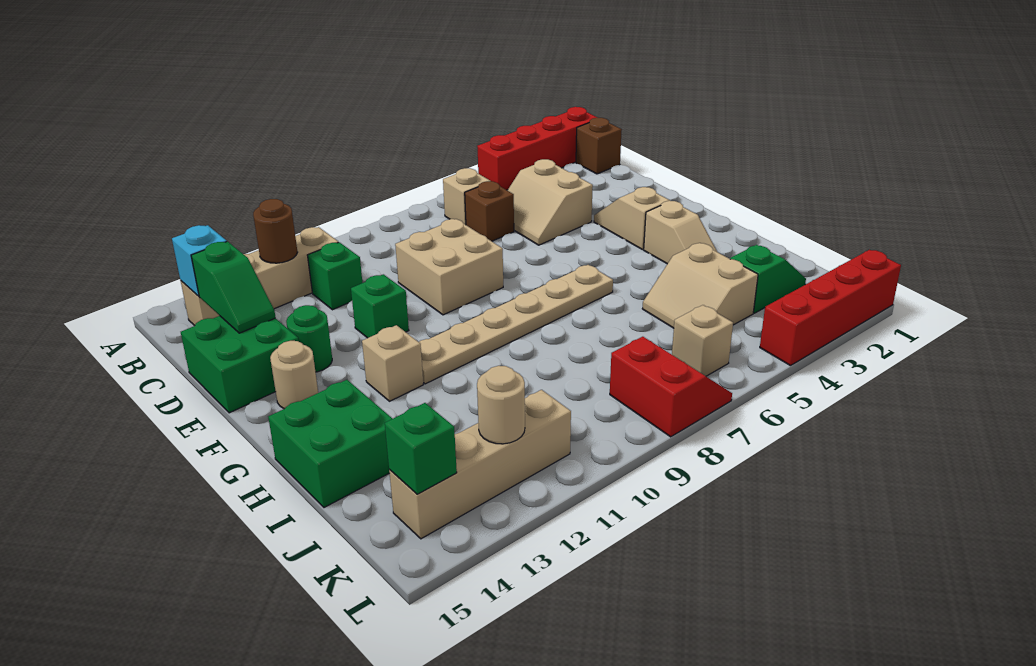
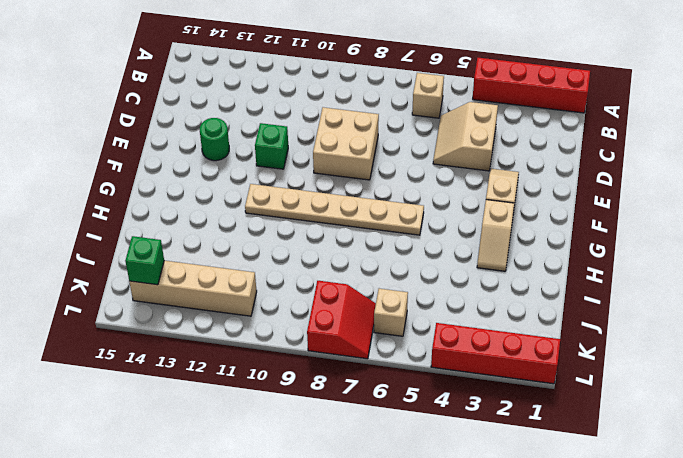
none -> brown brick B1 level 1
none -> tan brick B11:B14 level 1
none -> brown brick C6 level 1

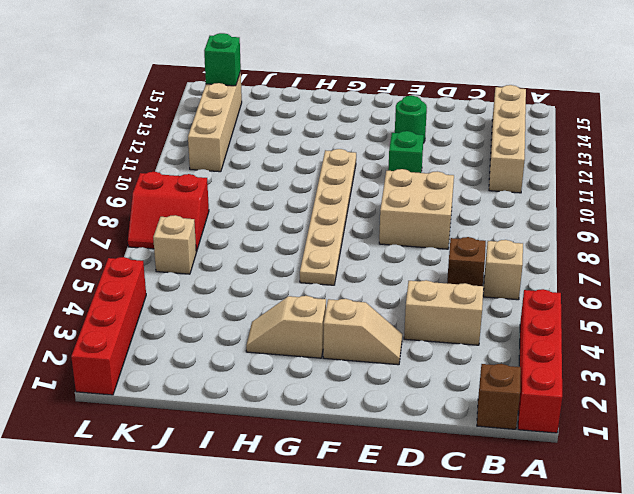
none -> green brick C11 level 1
none -> green brick D14:E15 level 1
none -> tan round brick F14 level 1

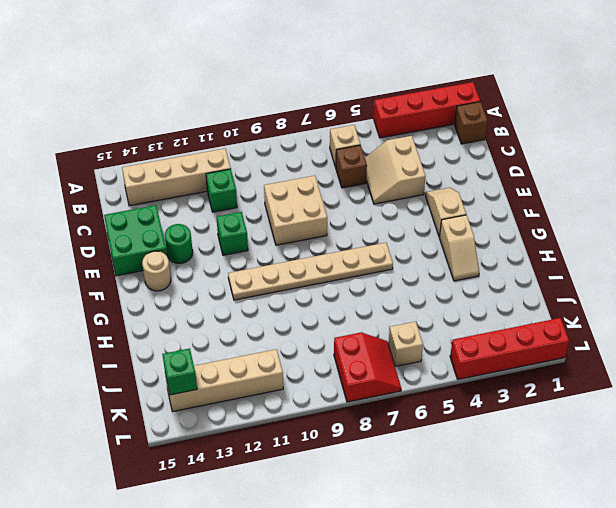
none -> tan brick G12 level 1
none -> green brick H14:I15 level 1
none -> tan slope I4:J5 level 1 top 4

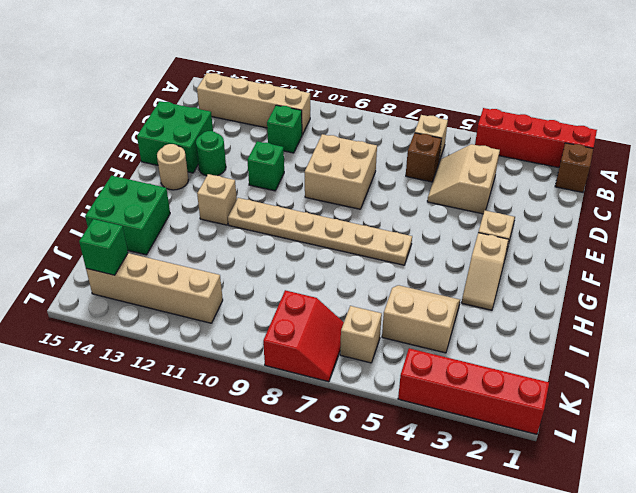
tan slope I4:J5 level 1 top J -> tan slope I4:J5 level 1 top 4
none -> green slope J2:J3 level 1 top 3
none -> brown round brick B12 level 2
none -> cyan brick B14 level 2

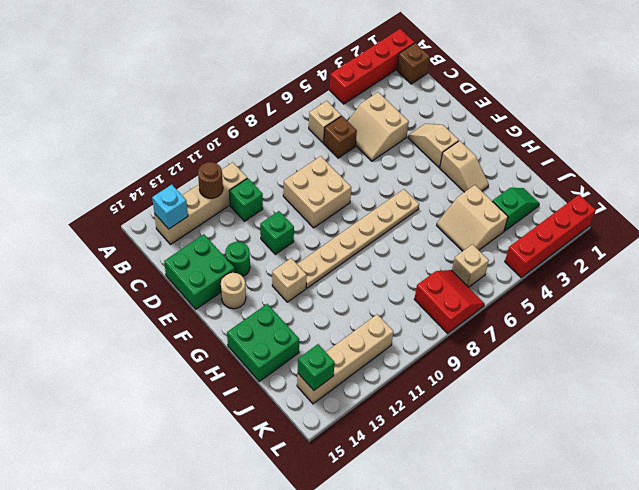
none -> green slope C14:D14 level 2 top C
none -> tan round brick K12 level 2

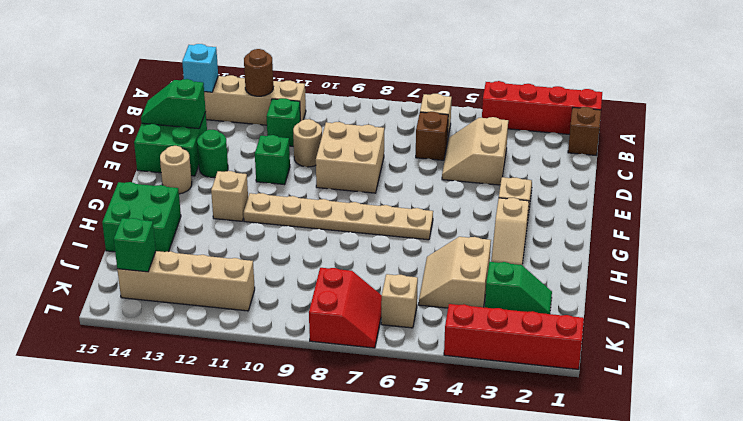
tan round brick D10 level 1 -> tan round brick K12 level 2
green slope D14:D15 level 2 top 14 -> green slope C14:D14 level 2 top C

